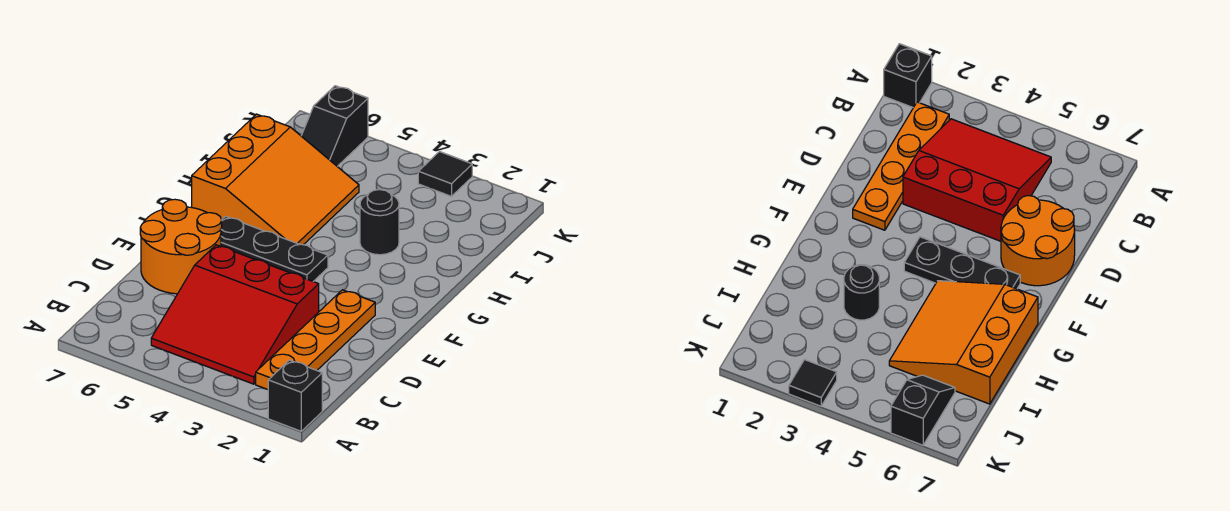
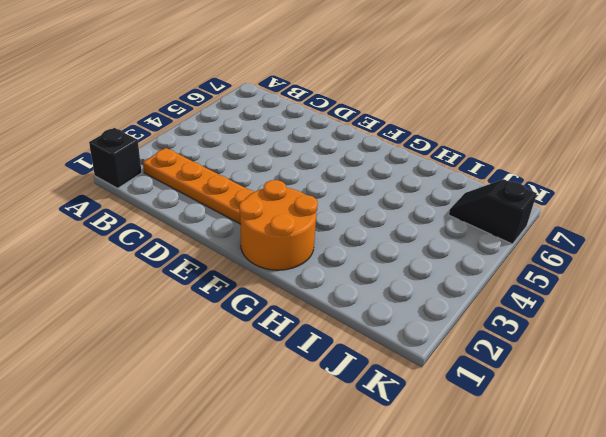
orange round brick F1:G2 level 1 -> orange round brick D6:E7 level 1
none -> red slope B3:D5 level 1 top D
none -> black plate F4:F6 level 1

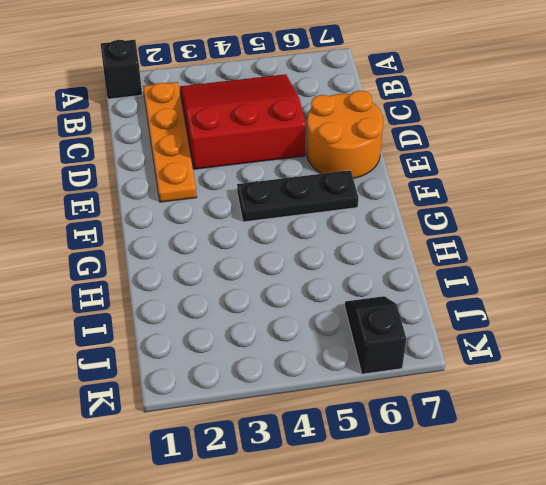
none -> orange slope G5:I7 level 1 top 7
none -> black round brick H3 level 1

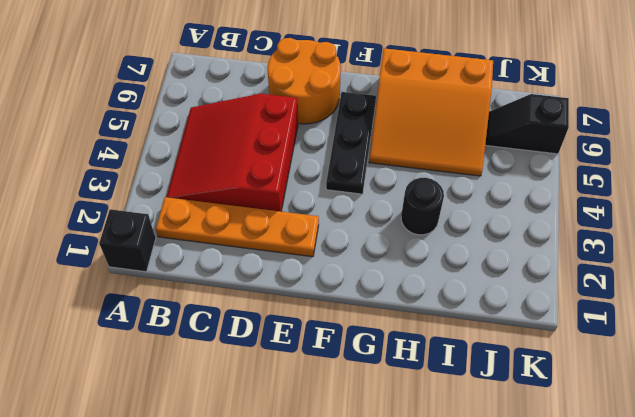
none -> black tile K3 level 1

